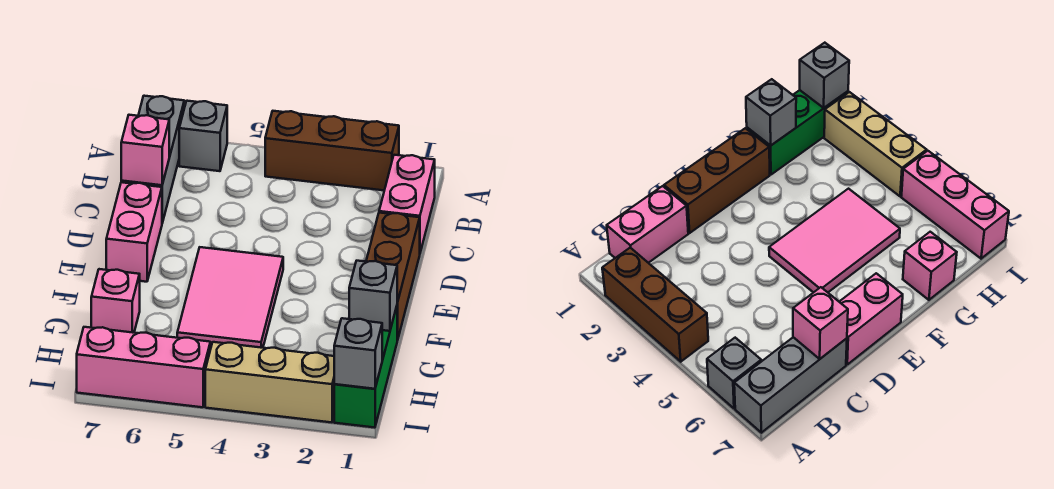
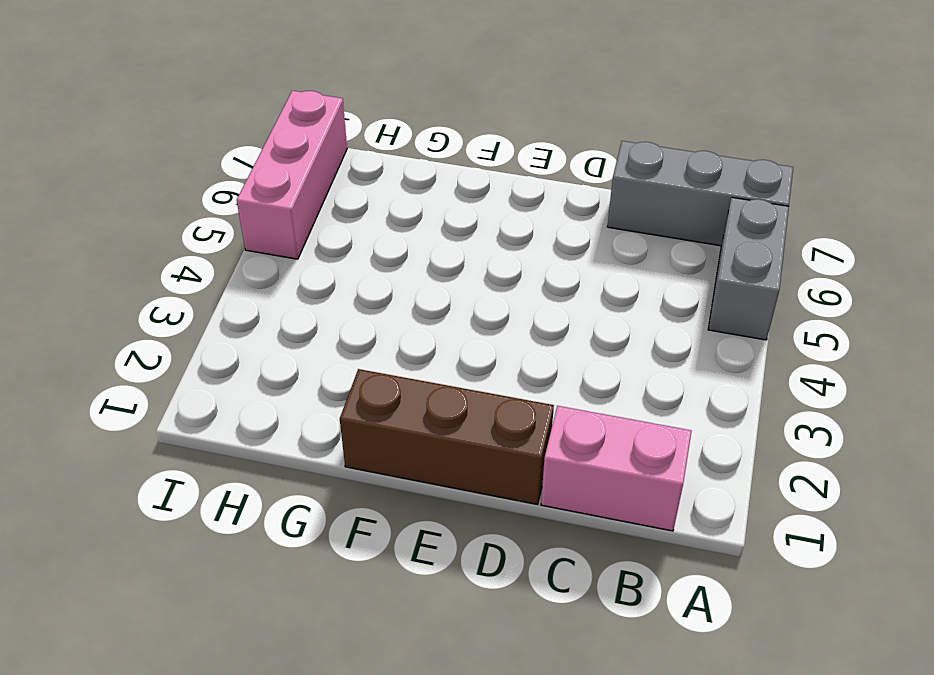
grey brick A5:A6 level 1 -> grey brick A6 level 1
none -> brown brick A2:A4 level 1
none -> pink brick D7:E7 level 1
none -> pink tile E4:G5 level 1

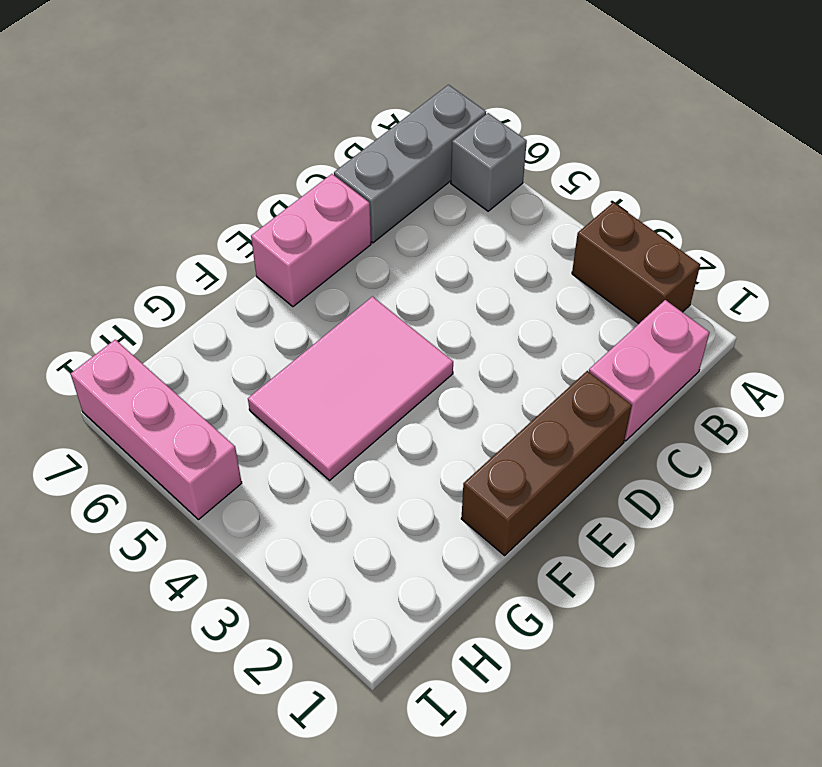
brown brick A2:A3 level 1 -> brown brick A2:A4 level 1
none -> green brick G1:I1 level 1
none -> pink brick G7 level 1
none -> tan brick I2:I4 level 1

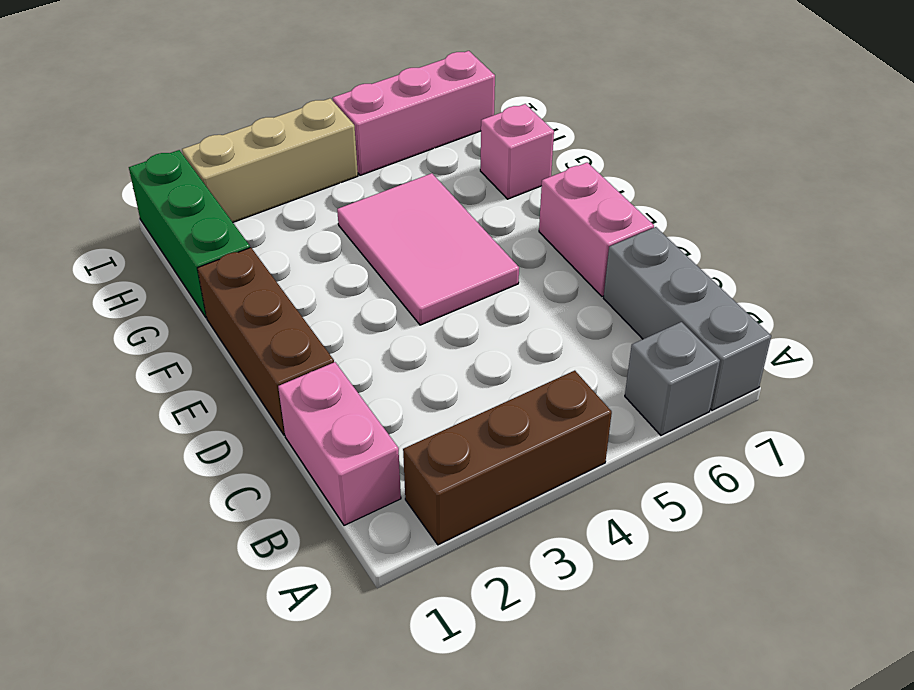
none -> pink brick C7 level 2
none -> grey brick G1 level 2
none -> grey brick I1 level 2

